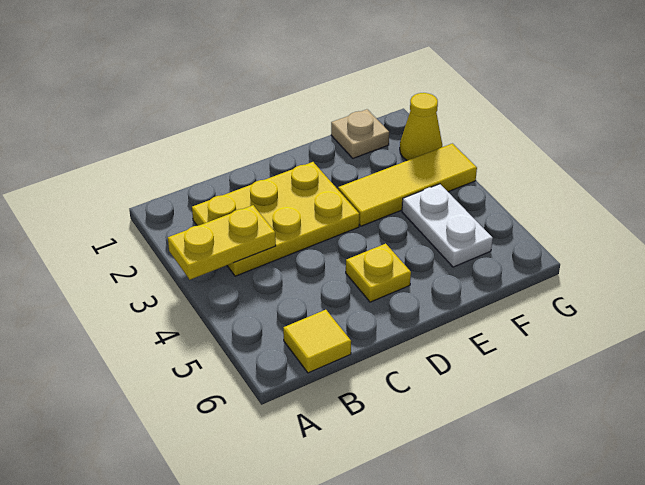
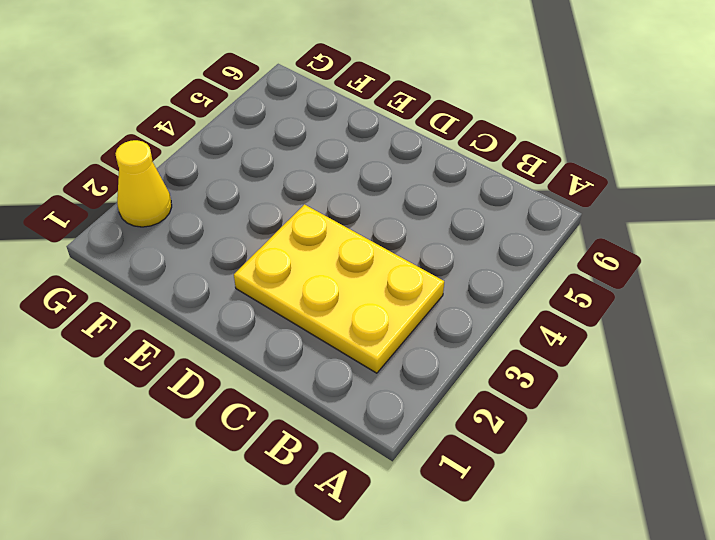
none -> yellow tile B6 level 1
none -> yellow plate D5 level 1

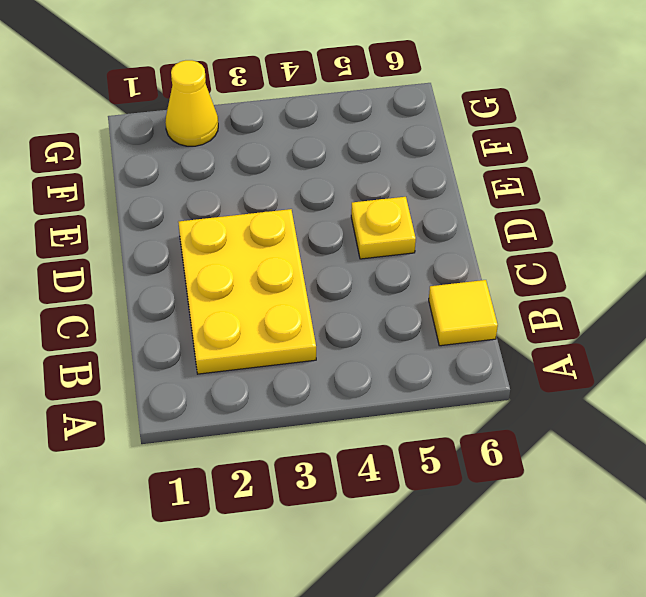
none -> yellow tile E3:G3 level 1
none -> tan plate F1 level 1

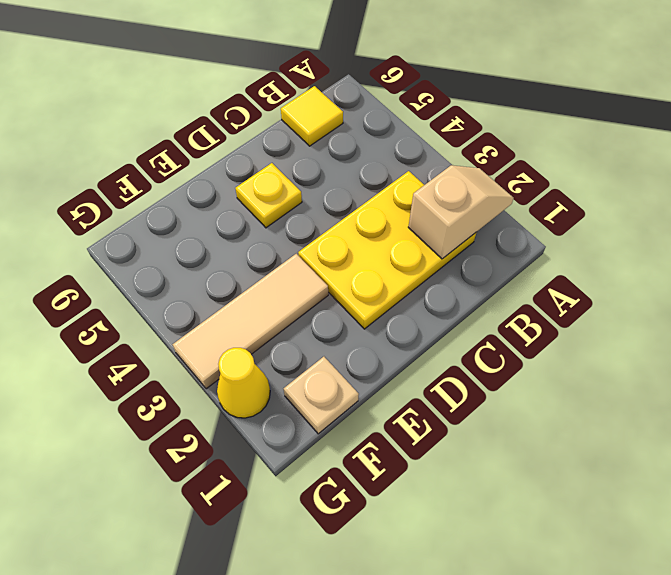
tan slope A2:B2 level 2 top B -> none
tan tile E3:G3 level 1 -> yellow tile E3:G3 level 1
none -> white plate F4:F5 level 1
none -> yellow plate A3:B3 level 2

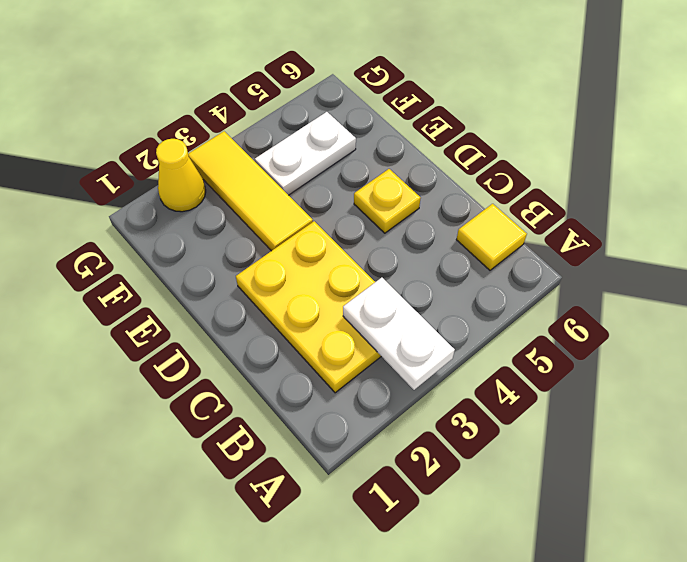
white plate A3:B3 level 2 -> yellow plate A3:B3 level 2
none -> tan plate F1 level 1

